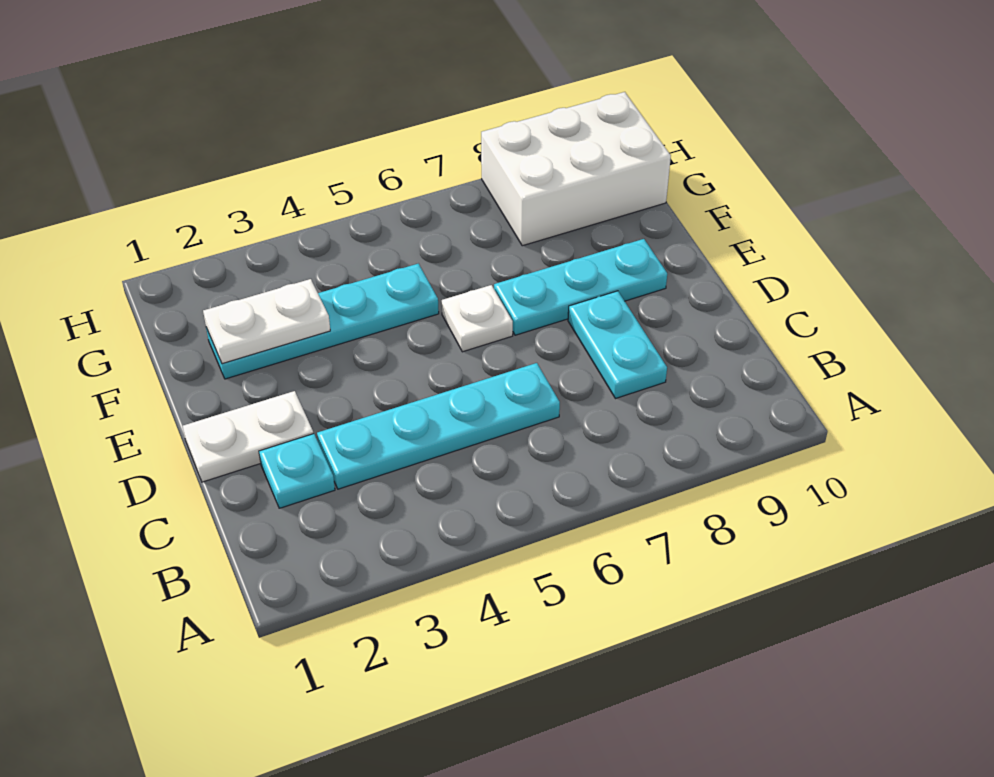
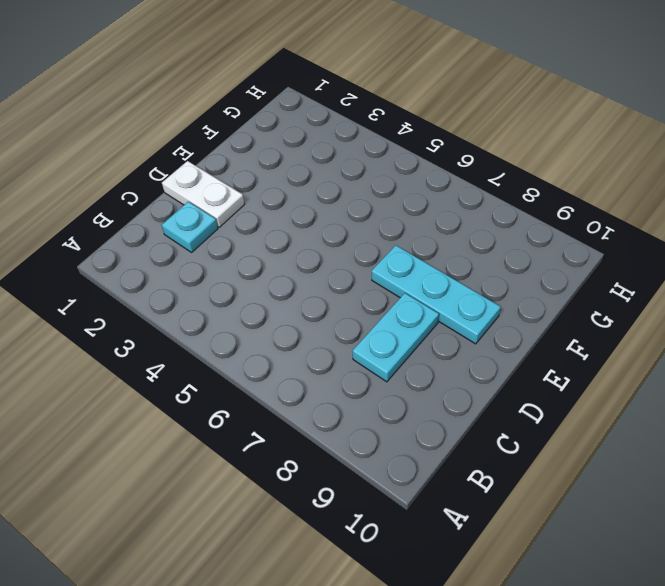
none -> cyan plate C3:C6 level 1
none -> white plate E6 level 1

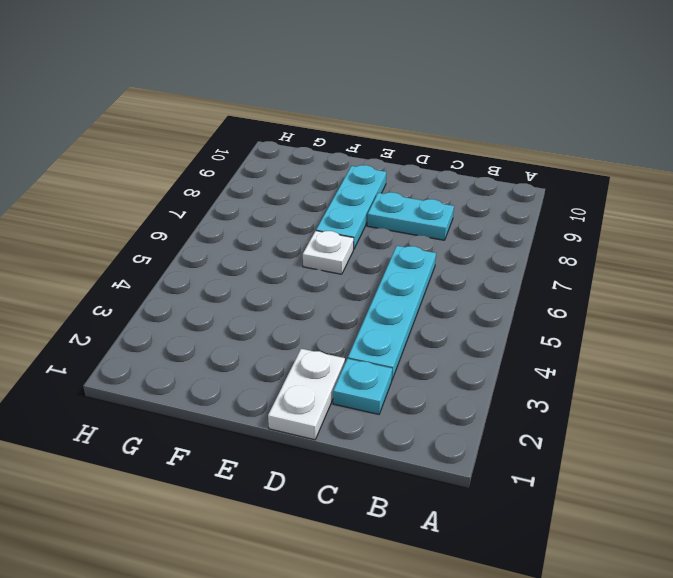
none -> cyan plate F2:F5 level 1
none -> white brick G8:H10 level 1

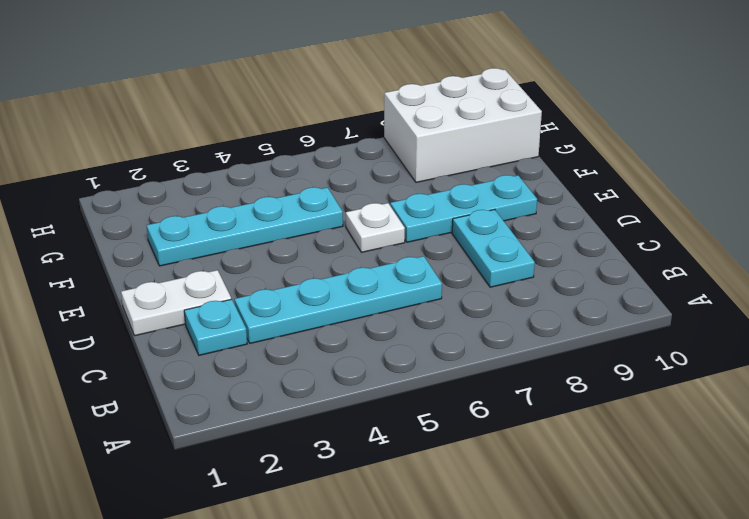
none -> white plate F2:F3 level 2

